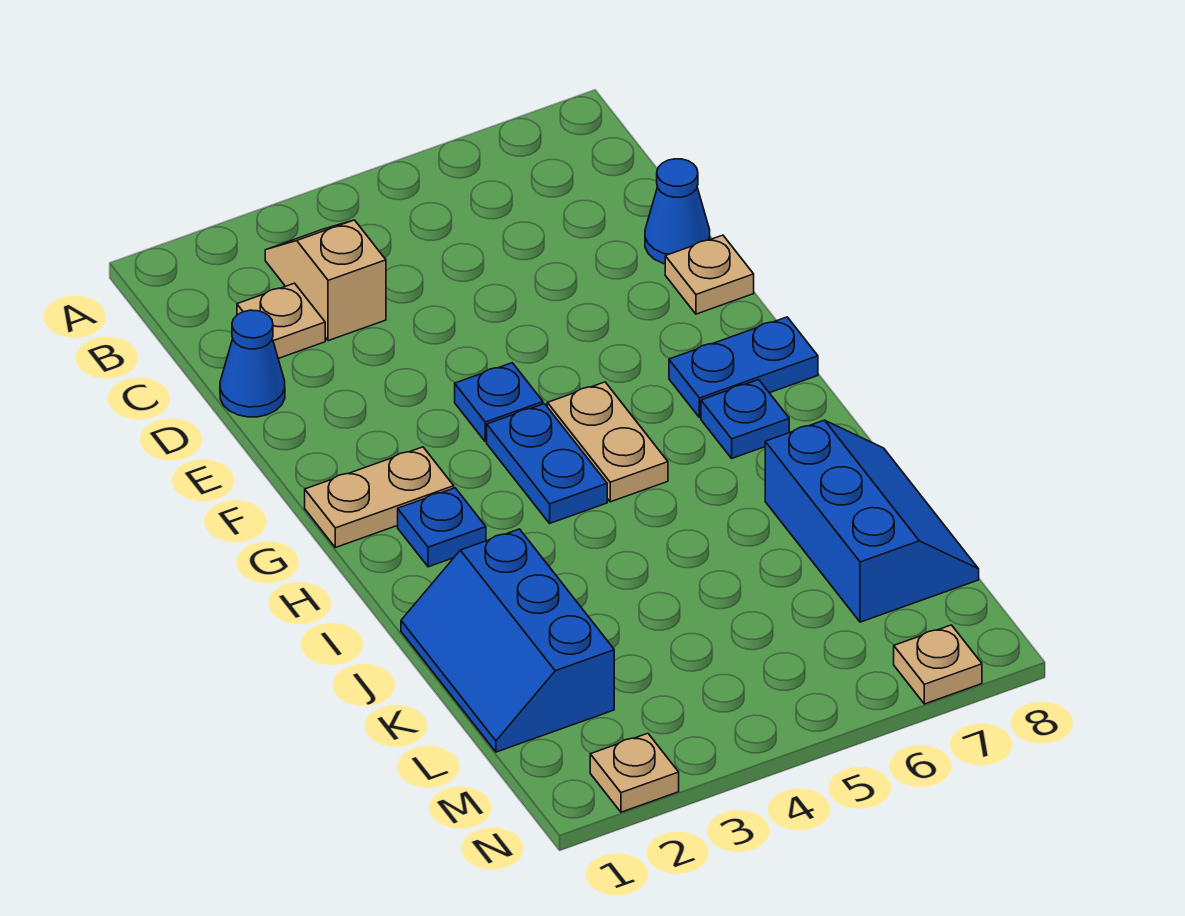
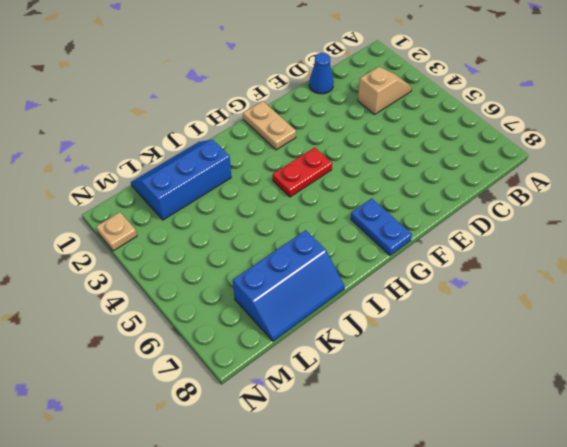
red plate G4:H4 level 1 -> blue plate G4:H4 level 1
none -> tan plate C2 level 1
none -> blue cone D8 level 1
none -> tan plate E8 level 1

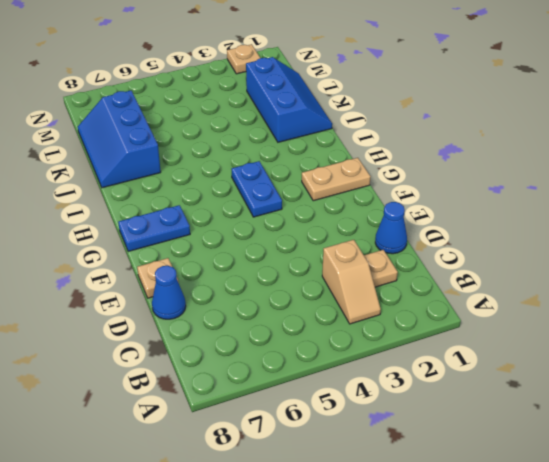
none -> blue plate F4 level 1
none -> tan plate G5:H5 level 1
none -> blue plate H2 level 1

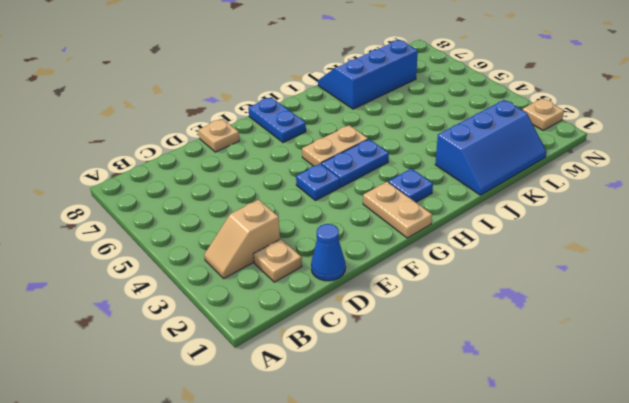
none -> blue cone D8 level 1
none -> blue plate H7 level 1
none -> tan plate N7 level 1

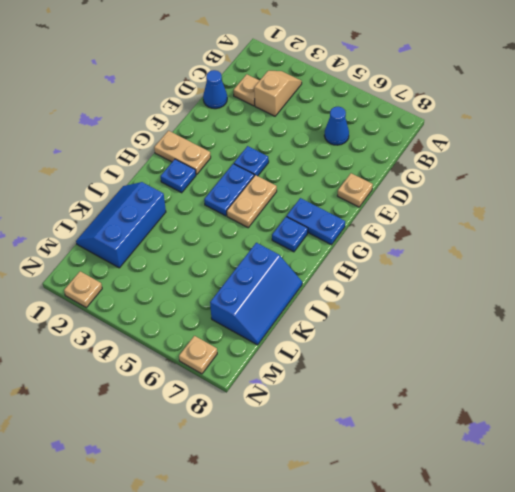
blue cone C6 level 1 -> blue cone D8 level 1

